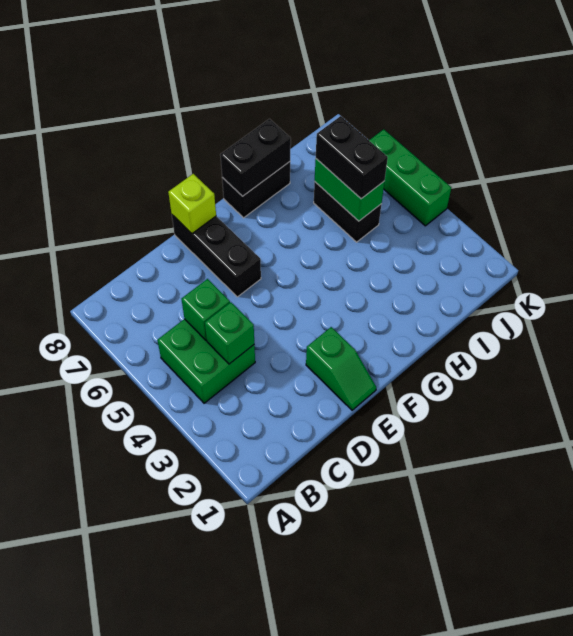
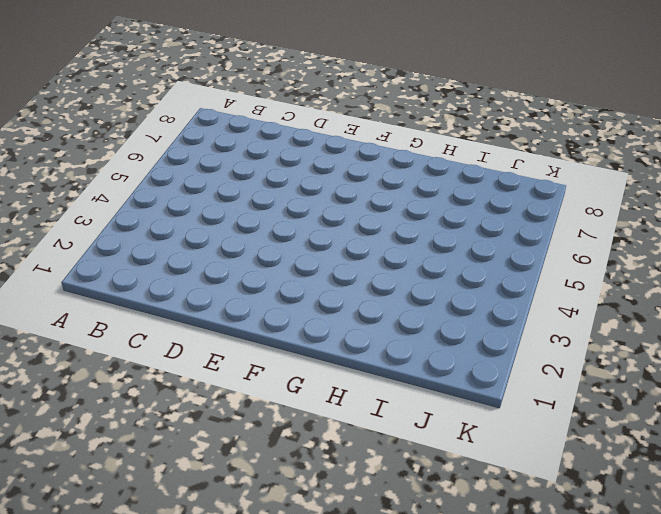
none -> green brick B4:C5 level 1
none -> green slope E1:E2 level 1 top 2
none -> black brick E6:E8 level 1

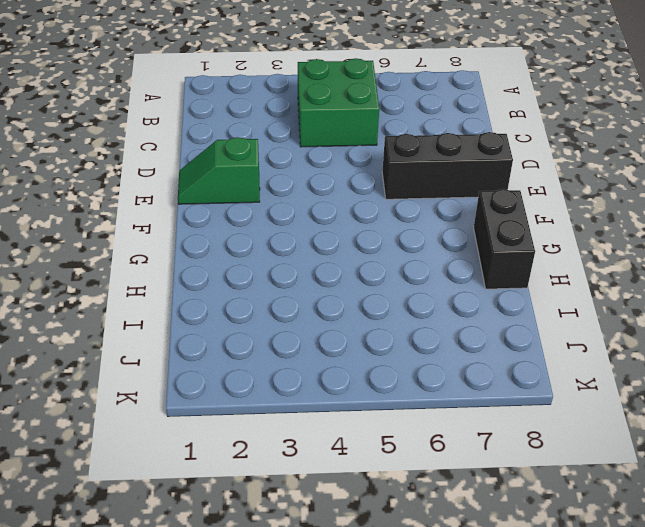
none -> black brick I5:I6 level 1
none -> green brick K4:K6 level 1
none -> green brick C4 level 2

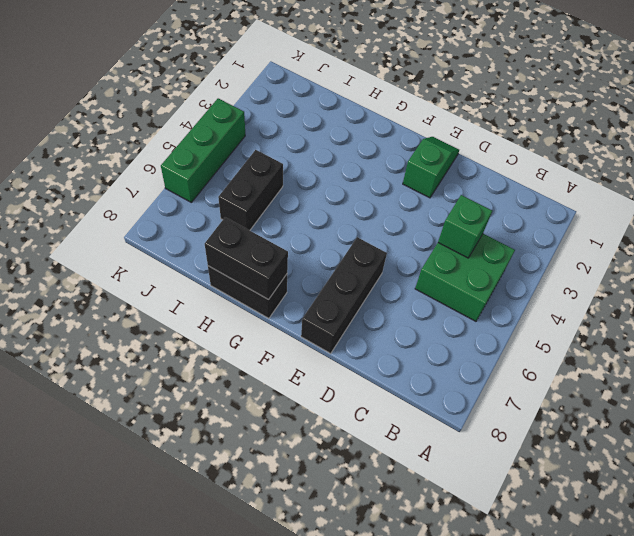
none -> green brick C5 level 2
none -> lime brick E8 level 2
none -> green brick I5:I6 level 2

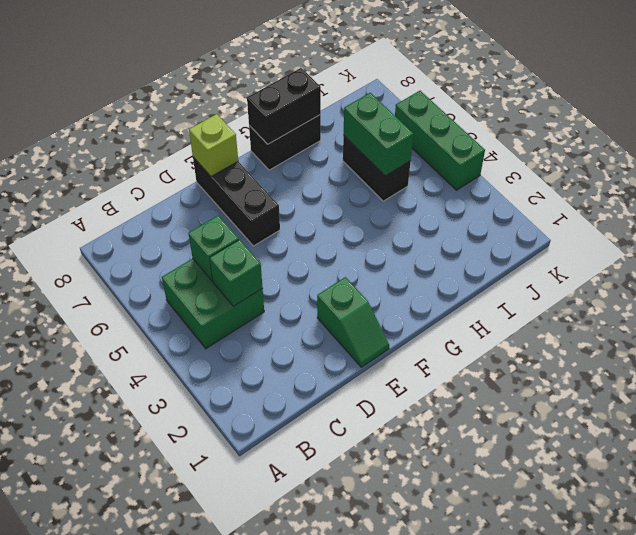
none -> black brick I5:I6 level 3

